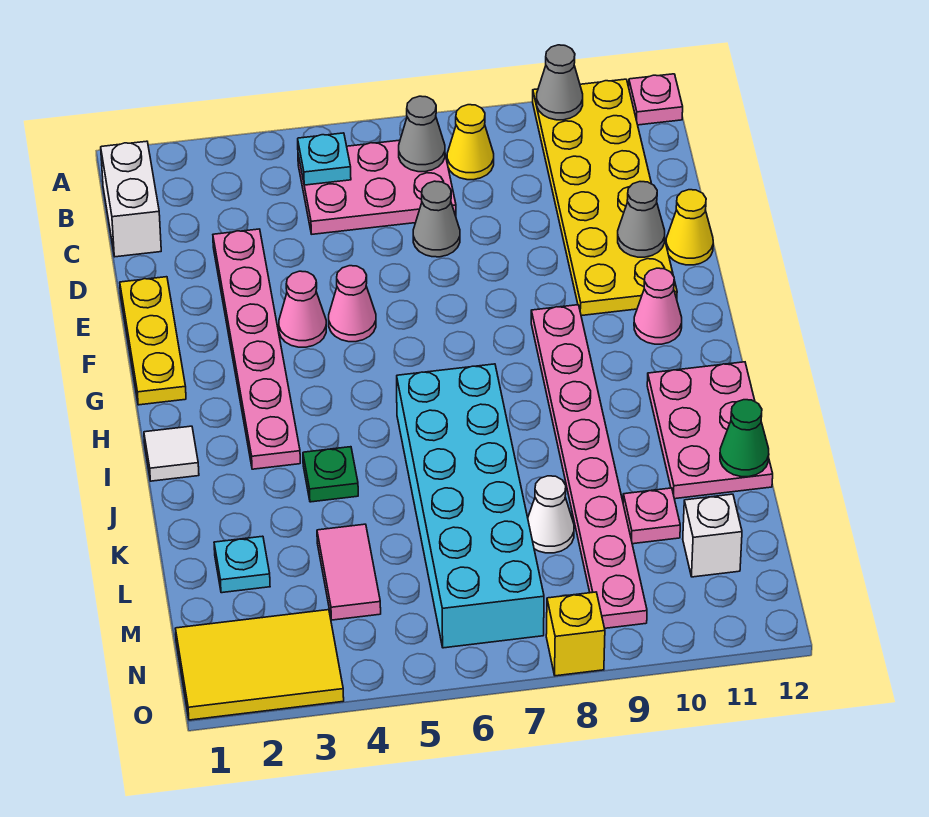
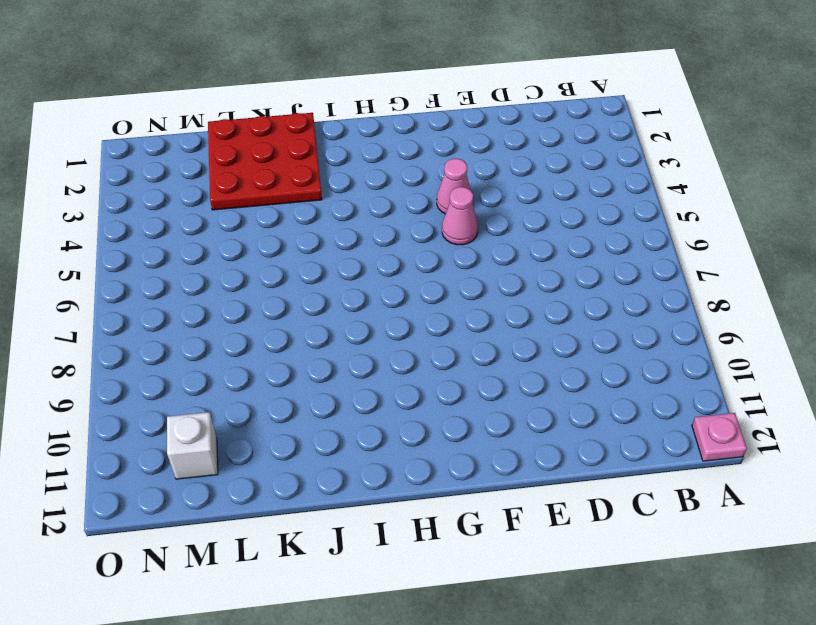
red plate J1:L3 level 1 -> cyan plate L2 level 1
none -> yellow plate A10:F11 level 1
none -> white brick B1:C1 level 1
none -> pink plate B5:C7 level 1

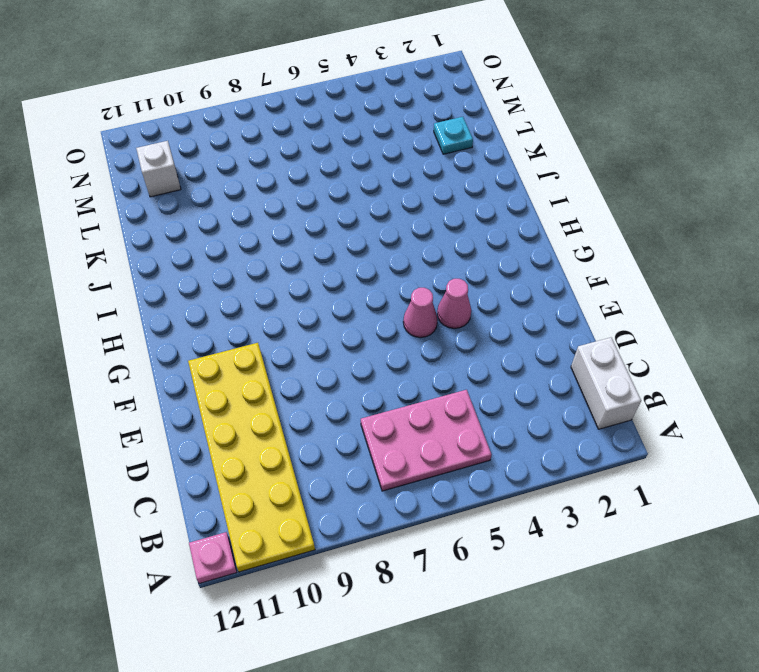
none -> yellow cone B8 level 1
none -> pink plate D3:I3 level 1
none -> grey cone D7 level 1

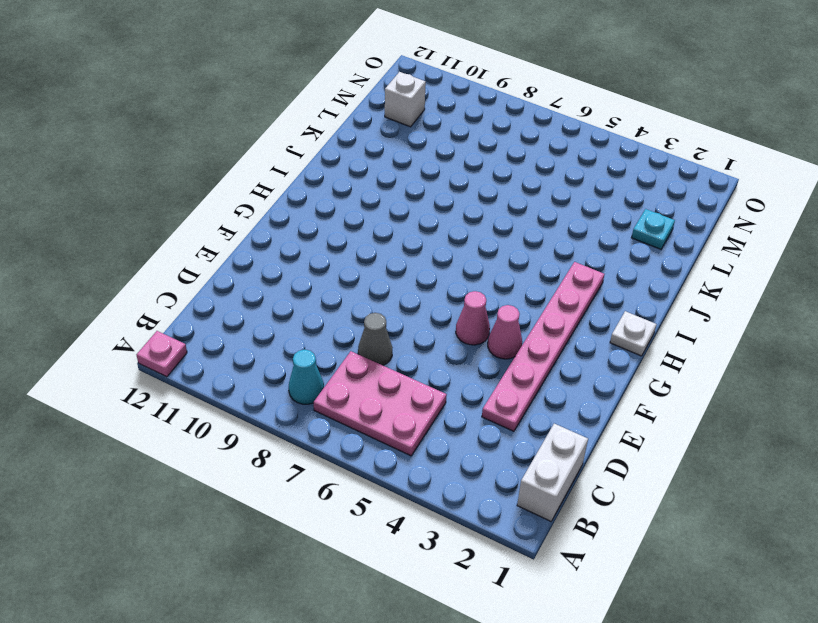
cyan cone B8 level 1 -> yellow cone B8 level 1
white plate H1 level 1 -> none
none -> yellow plate A10:F11 level 1
none -> yellow plate E1:G1 level 1
none -> yellow cone E12 level 1

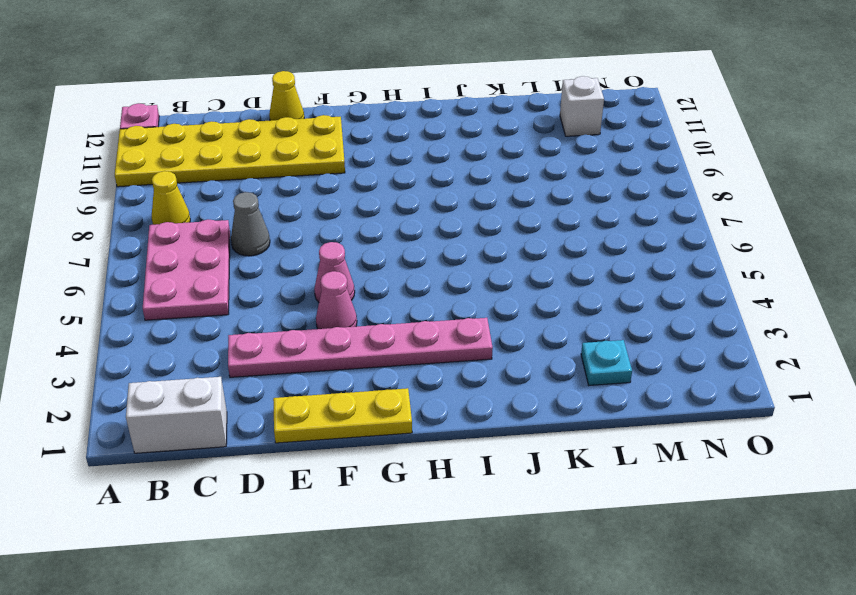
none -> pink plate G9:N9 level 1
none -> pink cone G11 level 1
none -> white tile I1 level 1

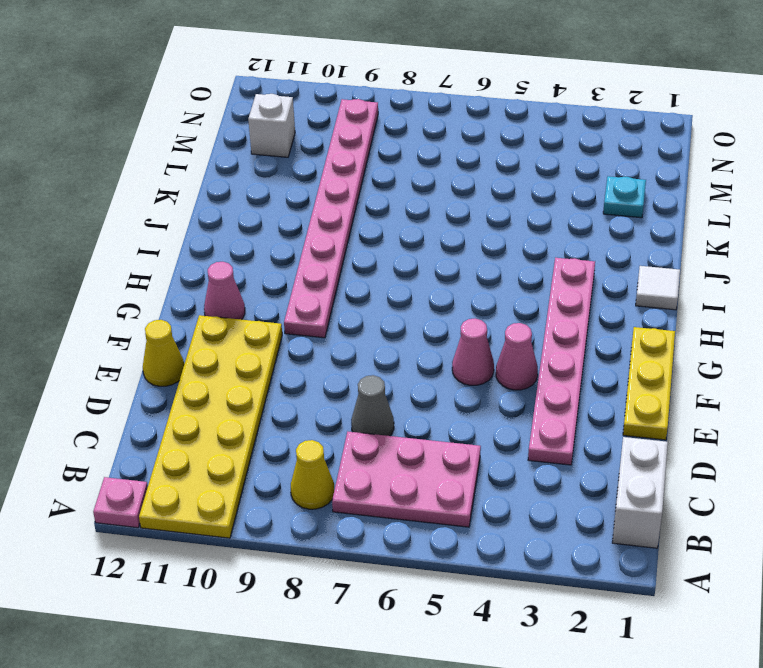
none -> cyan brick I6:N7 level 1
none -> pink plate I11:K12 level 1
none -> green plate J4 level 1

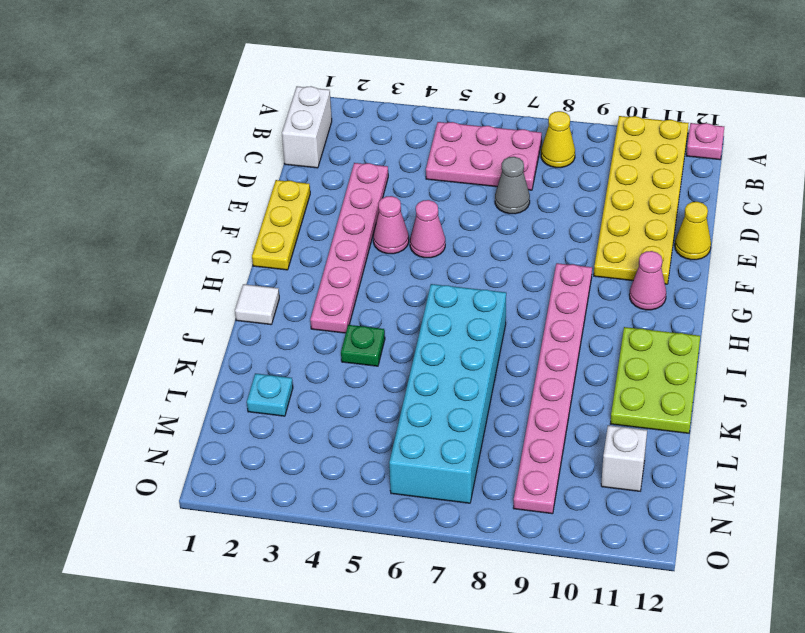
lime plate I11:K12 level 1 -> pink plate I11:K12 level 1
none -> pink tile L4:M4 level 1
none -> white cone L8 level 1
none -> pink plate L10 level 1

